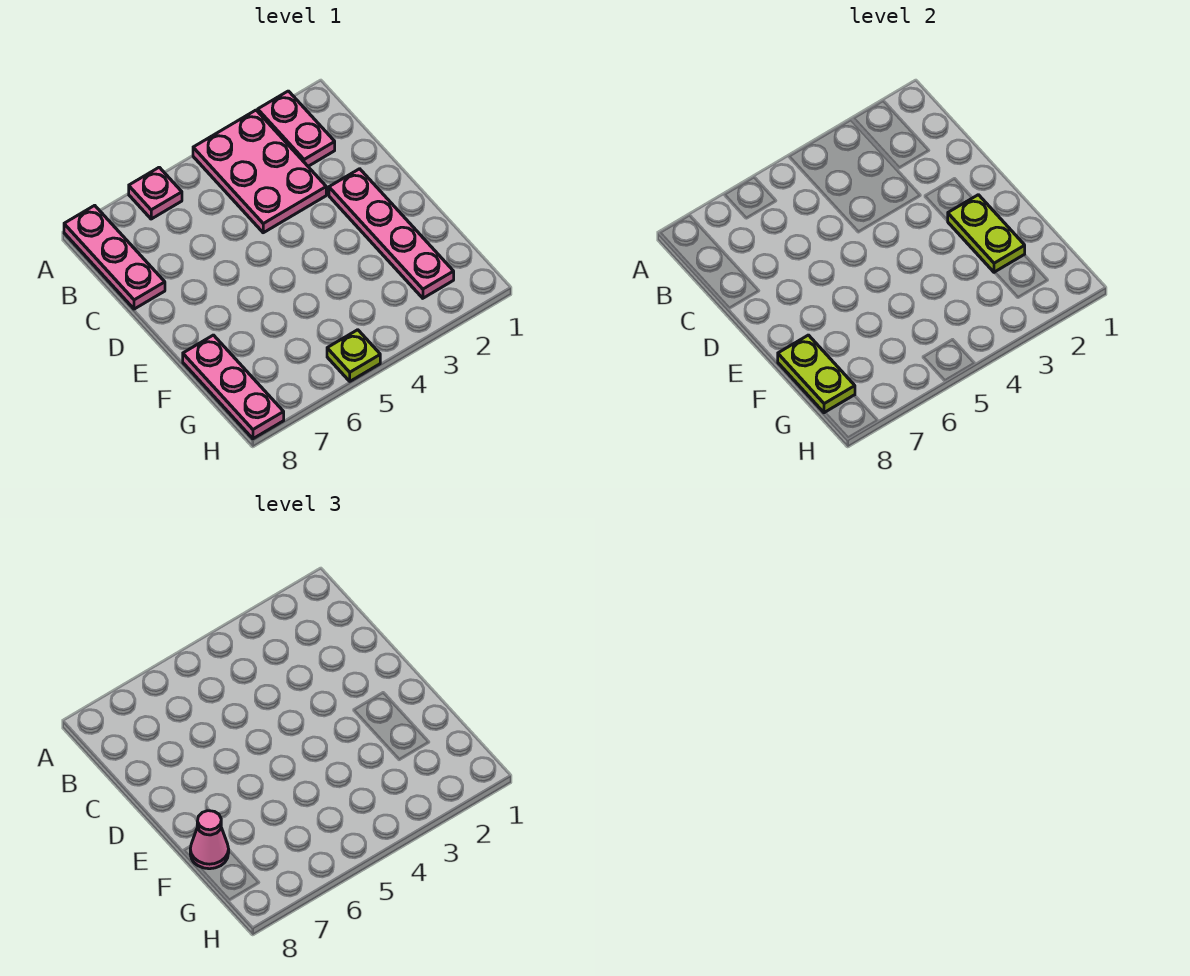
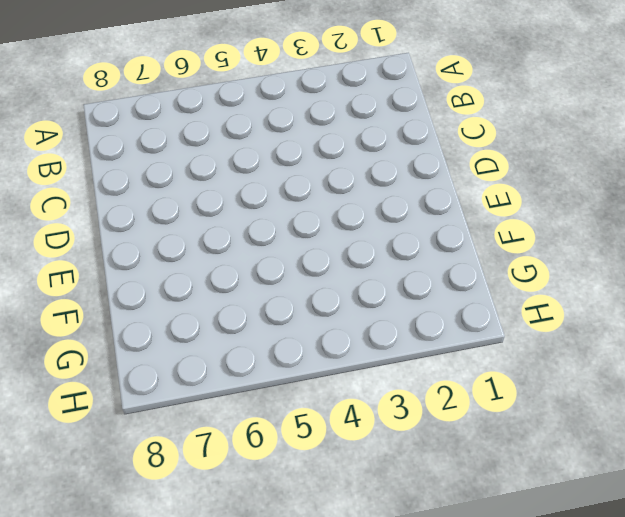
none -> pink plate A2:B2 level 1
none -> pink plate A3:C4 level 1

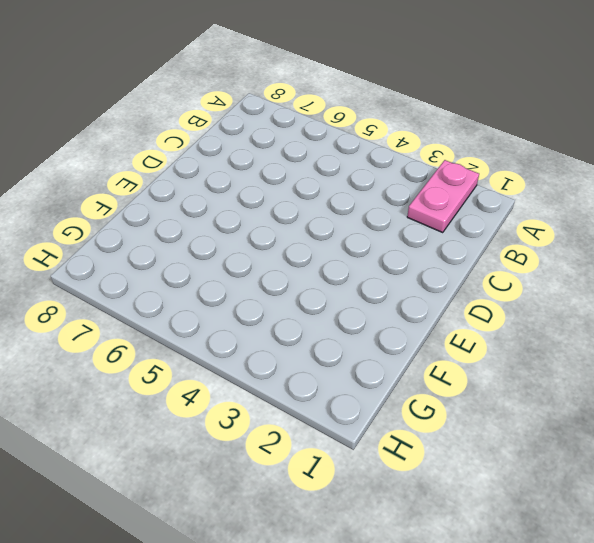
none -> pink plate A3:C4 level 1
none -> pink plate A6 level 1

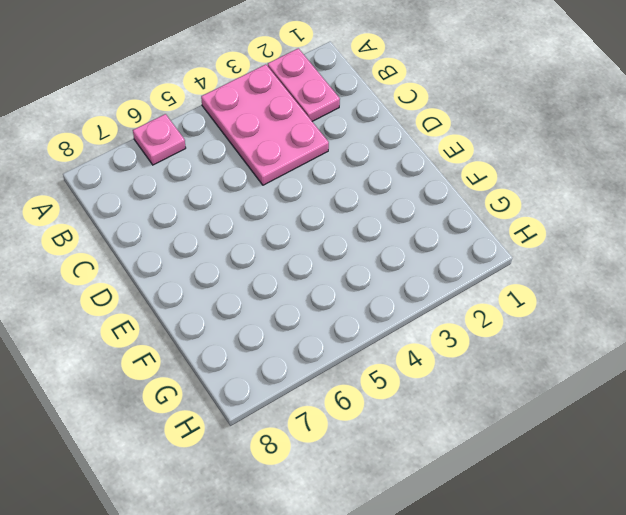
none -> pink plate A8:C8 level 1
none -> pink plate D2:G2 level 1

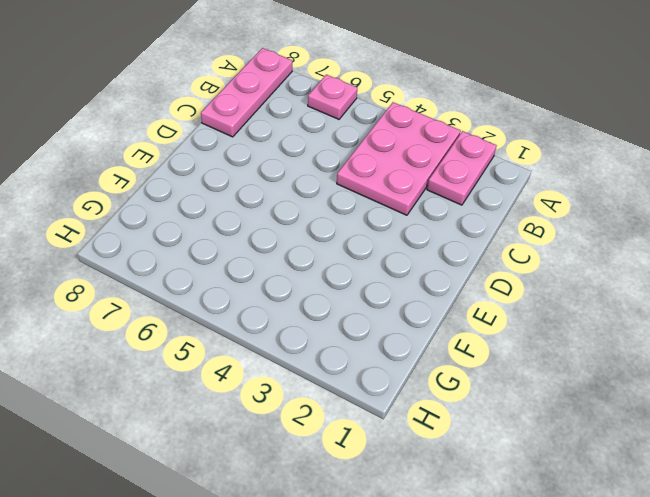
none -> pink plate D2:G2 level 1
none -> pink plate F8:H8 level 1

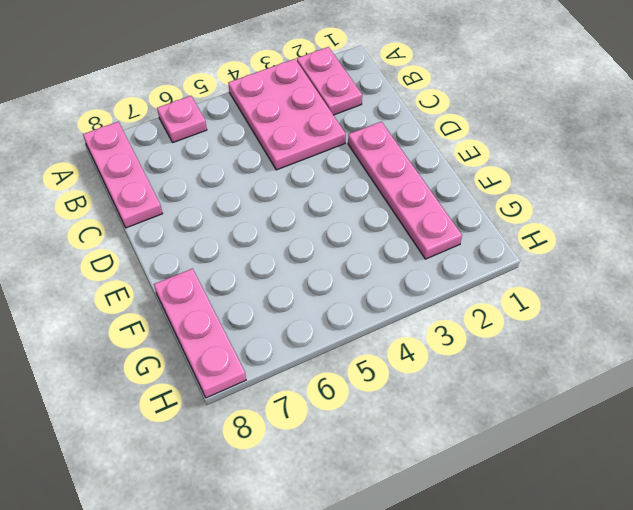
none -> lime plate H5 level 1
none -> lime plate E2:F2 level 2

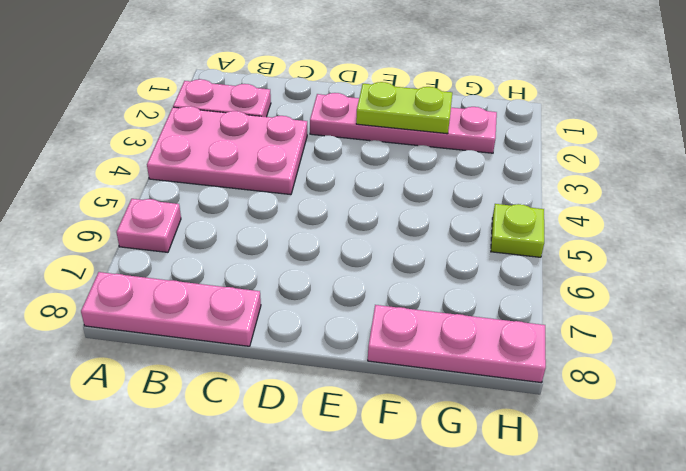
none -> lime plate F8:G8 level 2
none -> pink cone F8 level 3

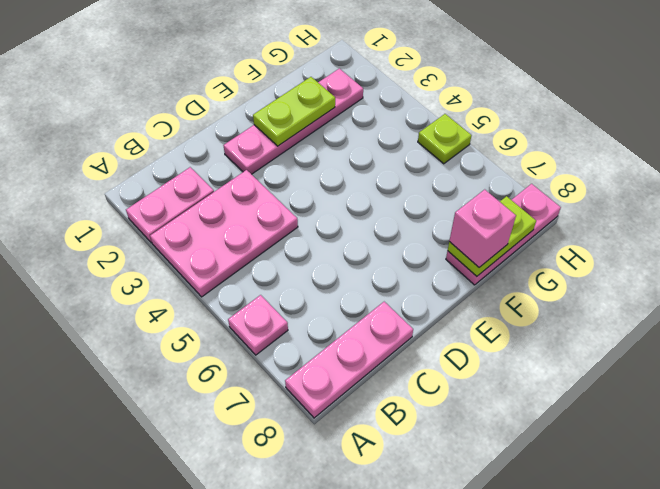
pink brick F8 level 3 -> pink cone F8 level 3

